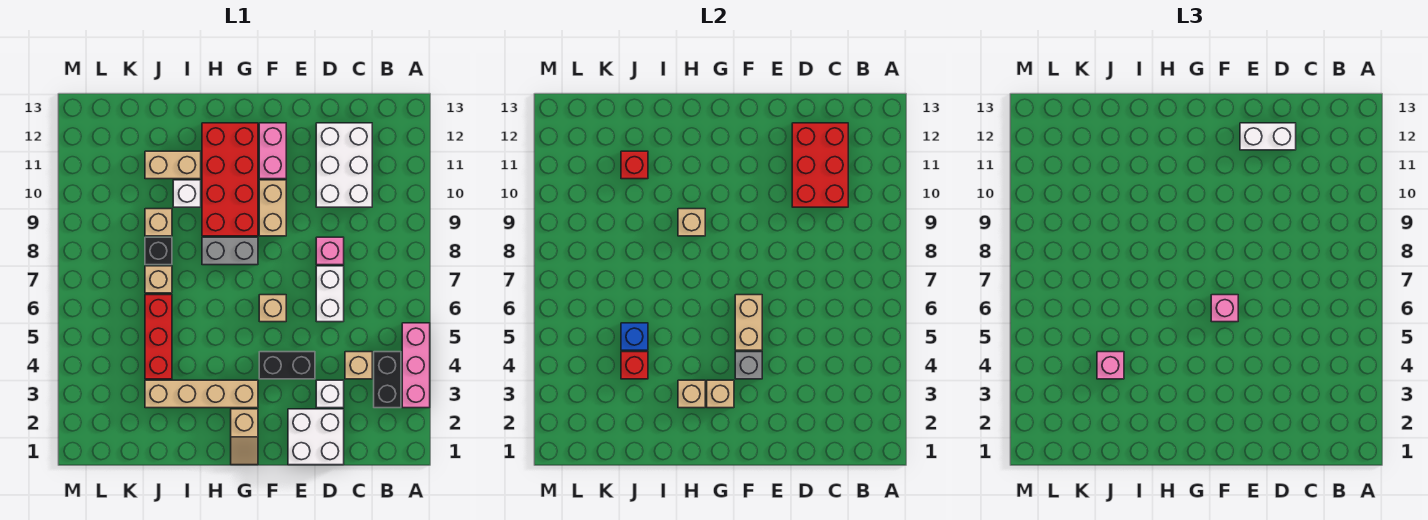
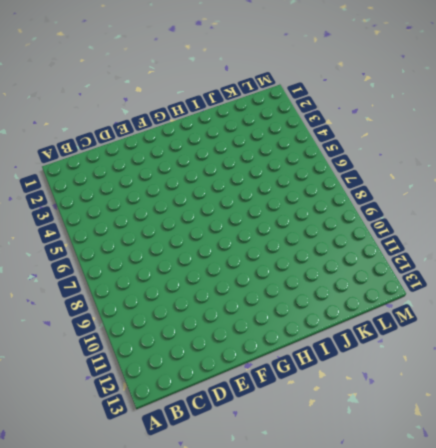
none -> pink brick A3:A5 level 1
none -> black brick B3:B4 level 1
none -> tan brick C4 level 1
none -> white brick C10:D12 level 1

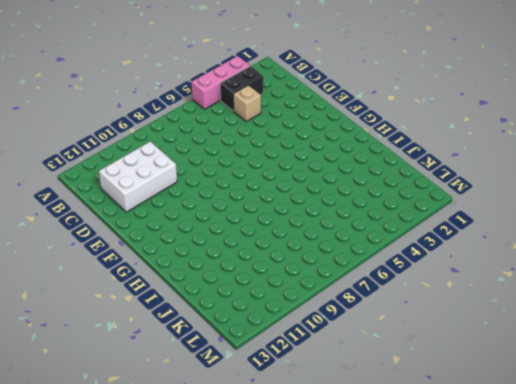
none -> white brick D1:E2 level 1
none -> white brick D3 level 1
none -> white brick D6:D7 level 1
none -> pink brick D8 level 1

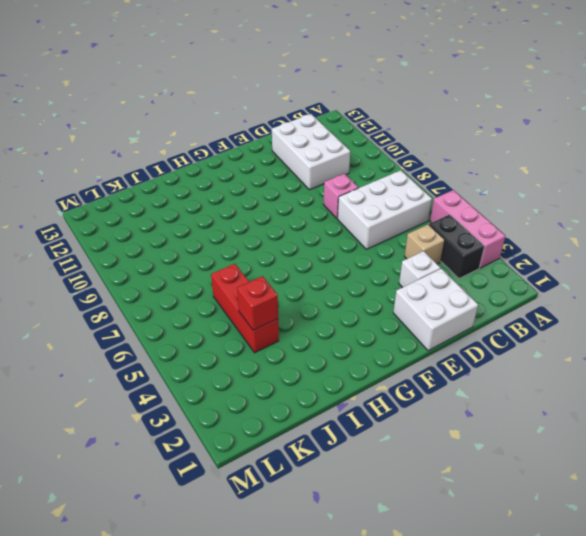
white brick B6:D7 level 1 -> white brick D6:D7 level 1
none -> black brick E4:F4 level 1
none -> tan brick F6 level 1
none -> tan brick F9:F10 level 1
none -> pink brick F11:F12 level 1

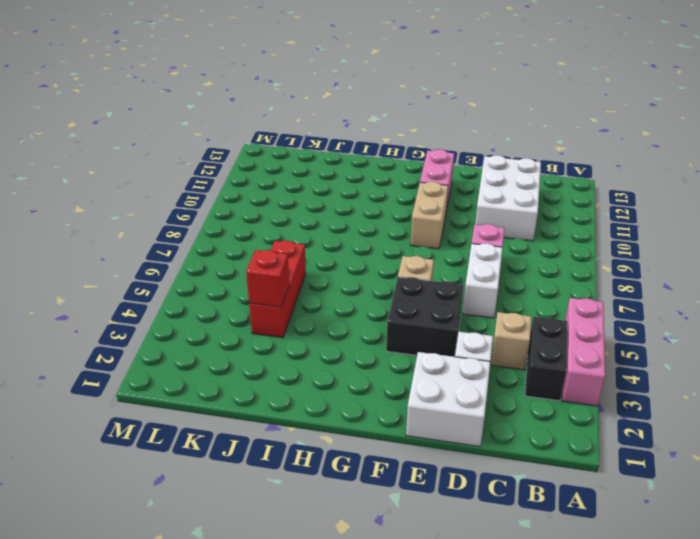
black brick E4:F5 level 1 -> black brick E4:F4 level 1
none -> tan slope G1:G2 level 1 top 2
none -> tan brick G3:J3 level 1
none -> grey brick G8:H8 level 1
none -> red brick G9:H12 level 1

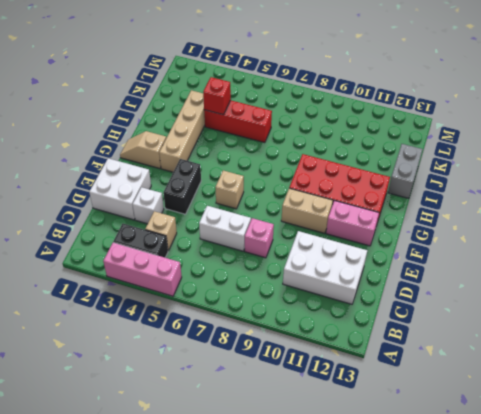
grey brick I13:J13 level 1 -> grey brick G8:H8 level 1
none -> white brick I10 level 1
none -> tan brick I11:J11 level 1
none -> tan brick J7 level 1
none -> black brick J8 level 1

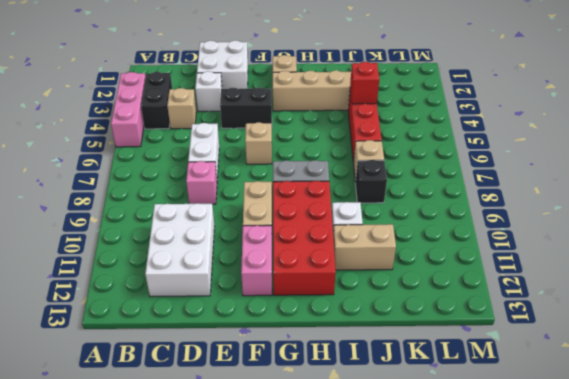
none -> tan brick J9 level 1
none -> red brick C10:D12 level 2
none -> grey brick F4 level 2
none -> tan brick F5:F6 level 2

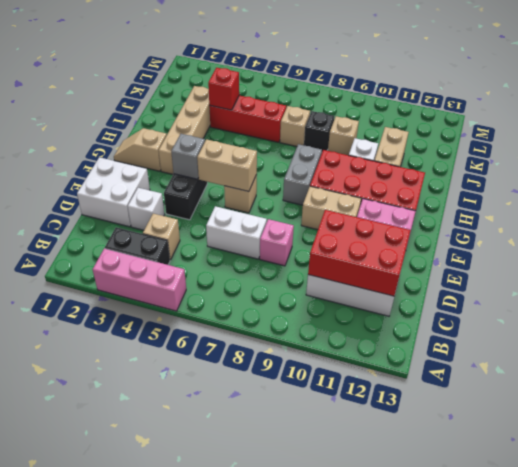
none -> tan brick G3 level 2
none -> tan brick H3 level 2
none -> tan brick H9 level 2
none -> blue brick J5 level 2

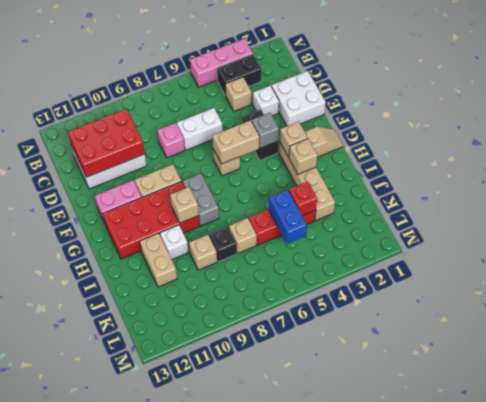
blue brick J5:K5 level 2 -> blue brick J5 level 2
none -> red brick J11 level 2
none -> white brick D12:E12 level 3
none -> pink brick F6 level 3
none -> pink brick J4 level 3

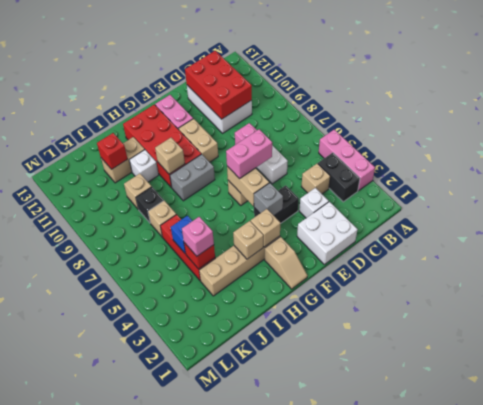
pink brick E6:F6 level 3 -> pink brick F6 level 3
none -> white brick D12:E12 level 3

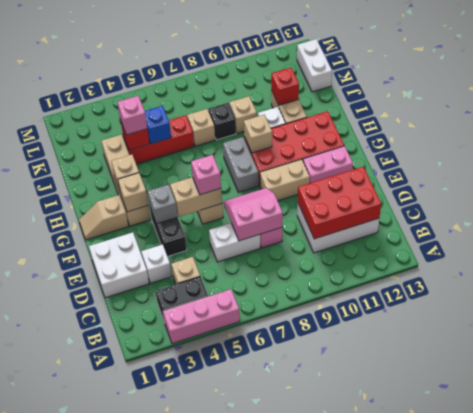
pink slope D7:E8 level 2 top D -> none
white brick K13:L13 level 1 -> white brick D12:E12 level 3

